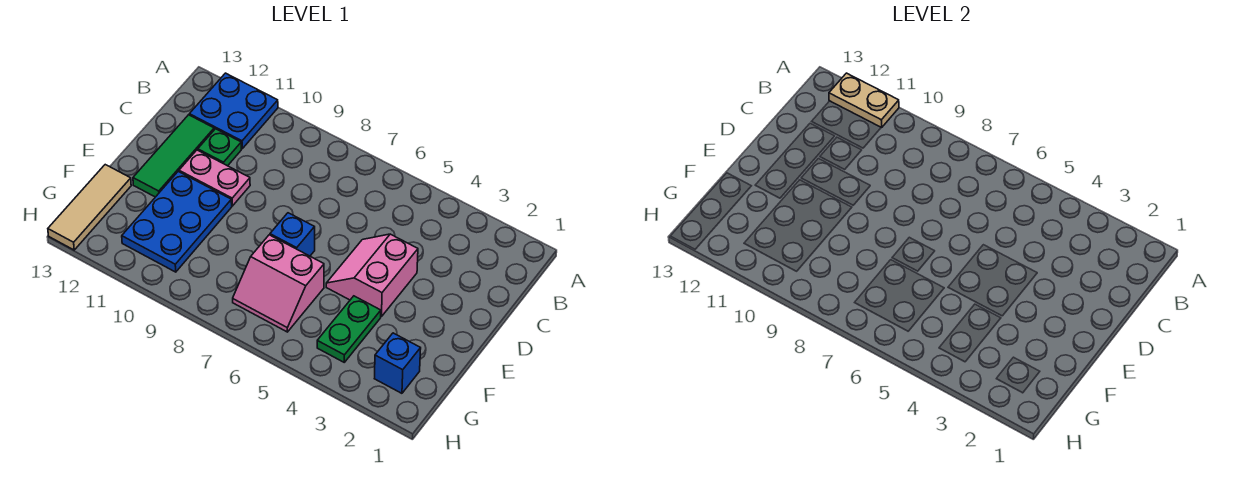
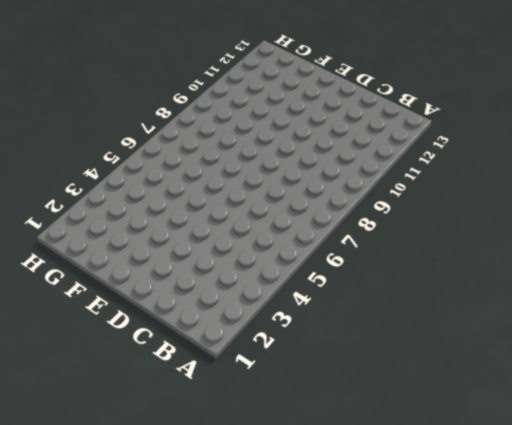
none -> blue plate A11:B12 level 1
none -> green plate C11 level 1
none -> green tile C12:E12 level 1

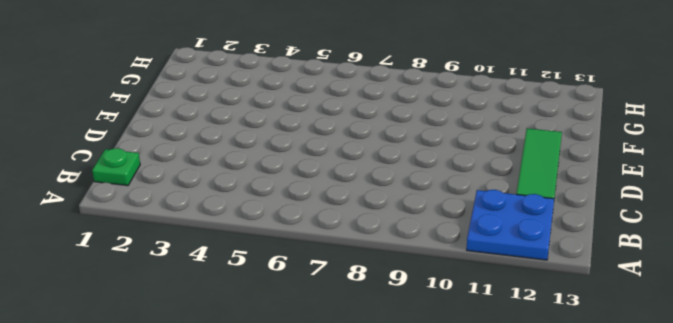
green plate B1 level 1 -> green plate C11 level 1
none -> pink slope D4:E5 level 1 top 4
none -> pink plate D10:D11 level 1
none -> blue brick E7 level 1

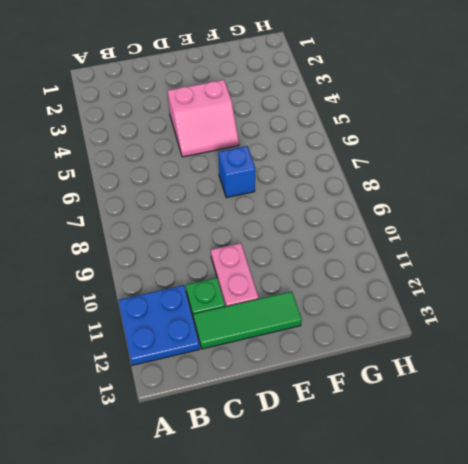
none -> blue plate E10:G11 level 1
none -> green plate F4:G4 level 1
none -> pink slope F6:G7 level 1 top F

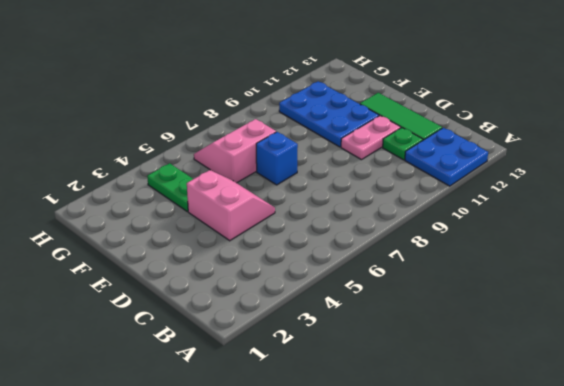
none -> tan tile F13:H13 level 1
none -> blue brick G2 level 1
none -> tan plate A11:A12 level 2

